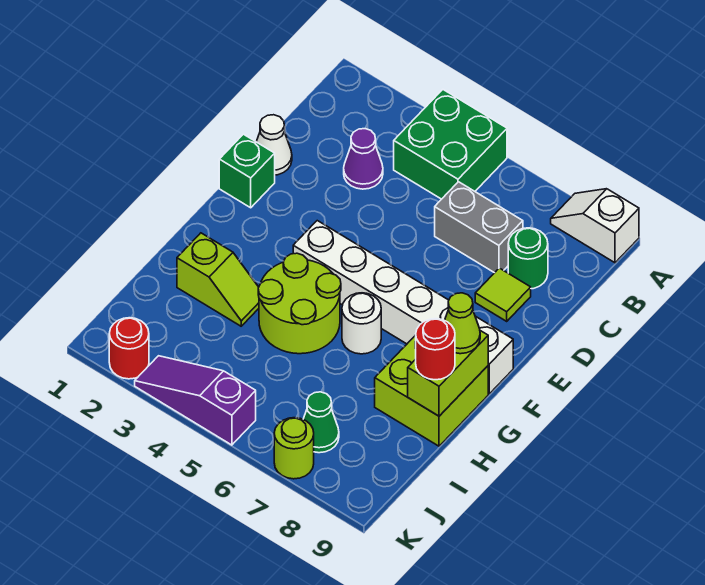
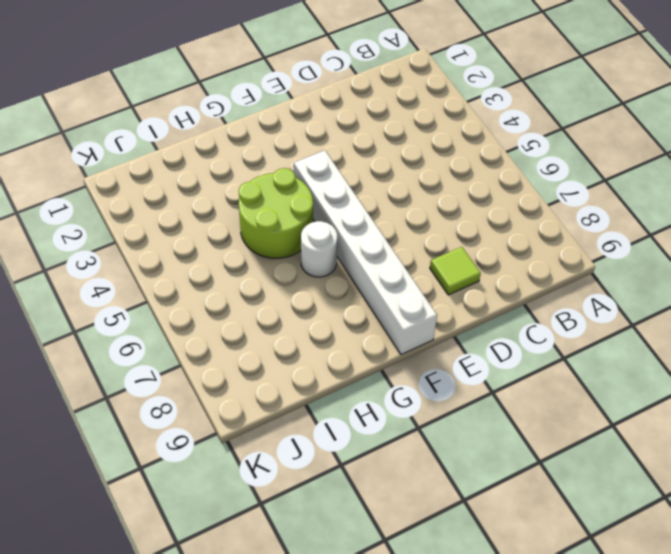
none -> green brick A4:B5 level 1
none -> white slope A8:A9 level 1 top 9
none -> purple cone C3 level 1

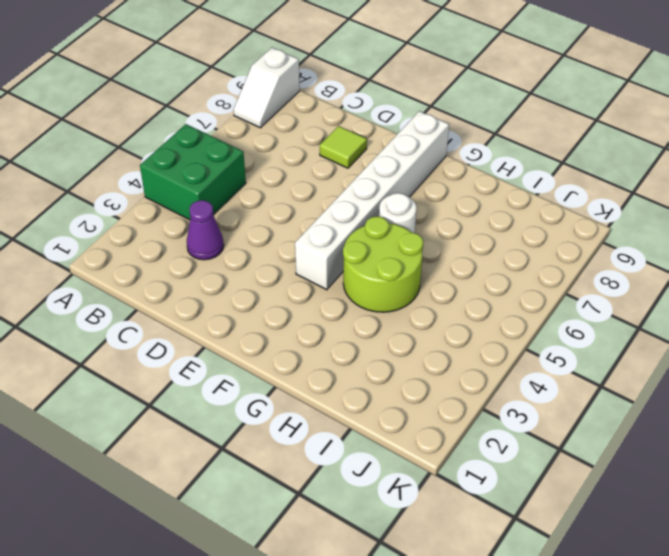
none -> grey brick C6:C7 level 1
none -> green round brick C8 level 1
none -> white cone D1 level 1

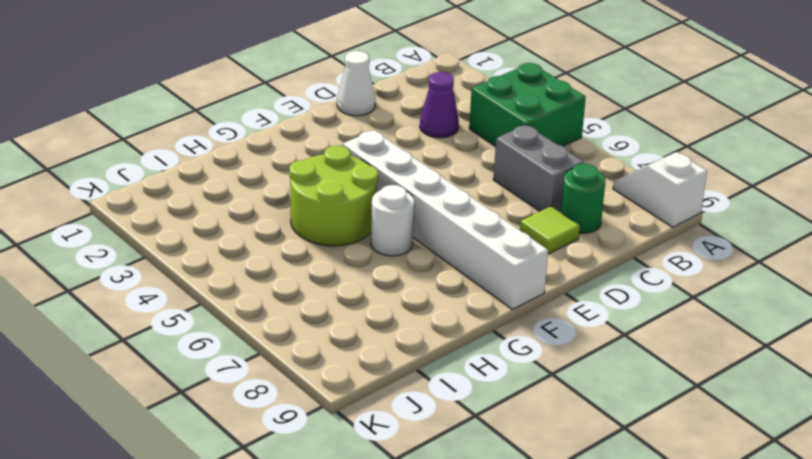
none -> green brick E1 level 1
none -> lime brick G8:H9 level 1
none -> lime slope H2:H3 level 1 top 2

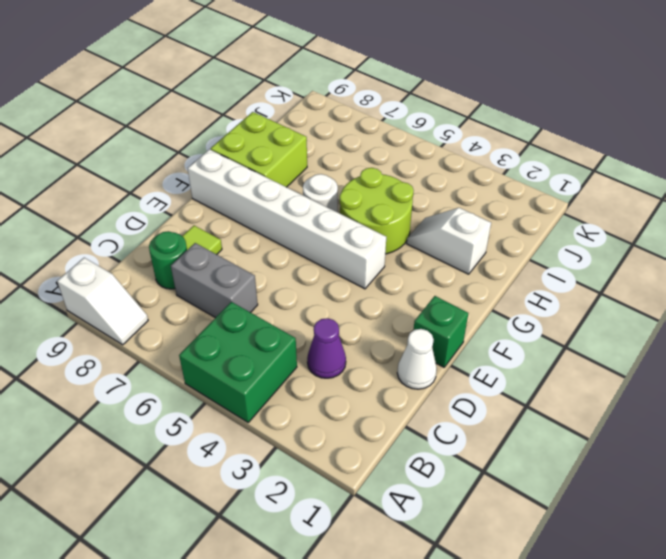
white slope H2:H3 level 1 top 2 -> lime slope H2:H3 level 1 top 2
none -> green cone J7 level 1
none -> red round brick K2 level 1
none -> purple slope K3:K5 level 1 top 5

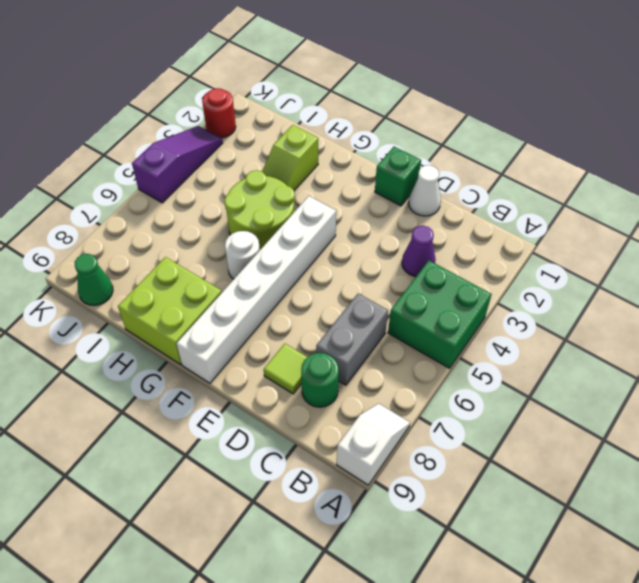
green cone J9 level 1 -> green cone J7 level 1
none -> lime round brick K7 level 1
none -> lime brick G9:H9 level 2
none -> lime cone G9 level 3

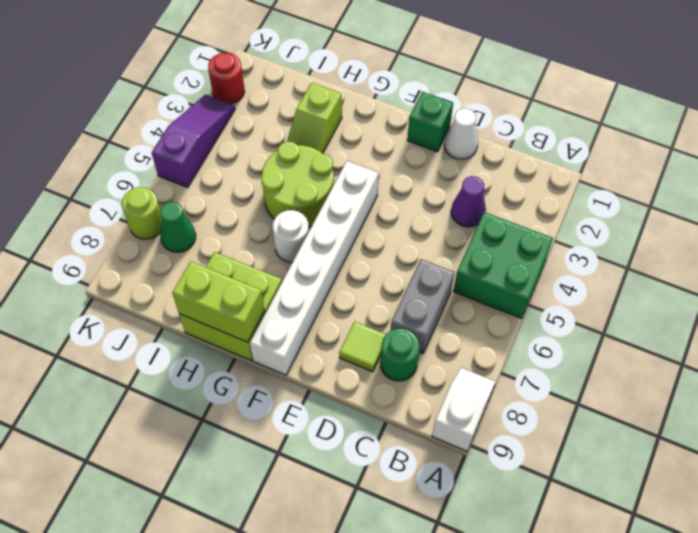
none -> lime cone G9 level 3
none -> red round brick H9 level 3

